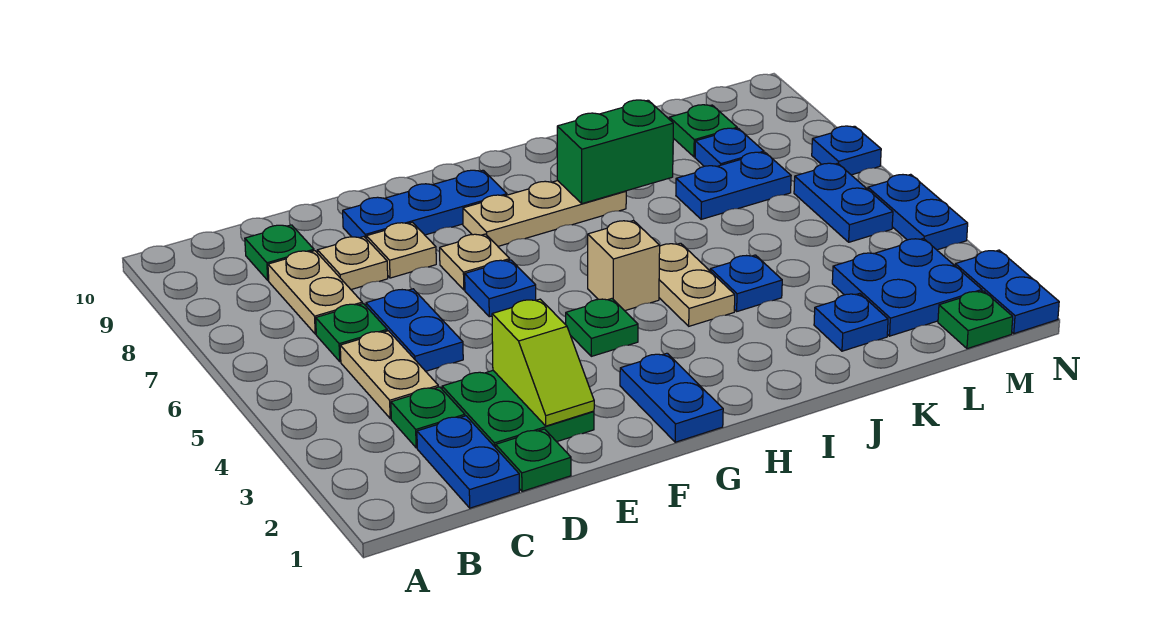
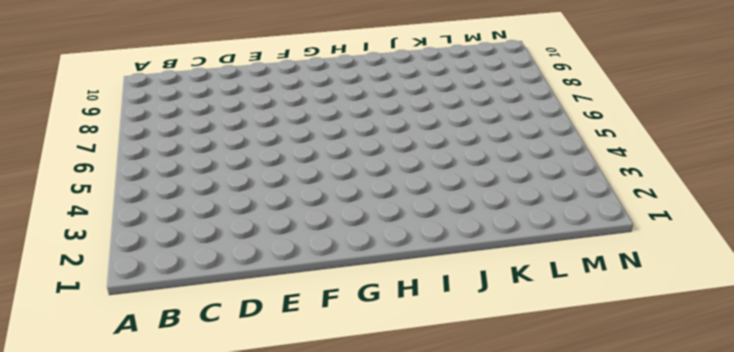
none -> blue plate C1:C2 level 1
none -> green plate C3 level 1
none -> tan plate C4:C5 level 1
none -> green plate C6 level 1

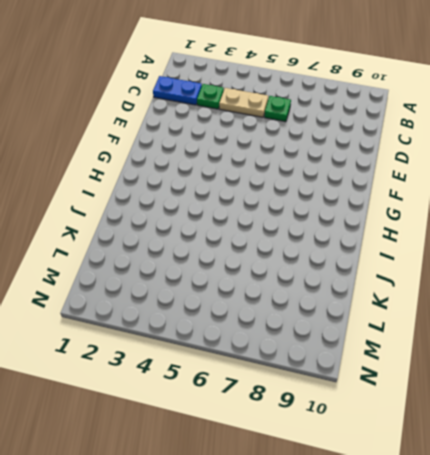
none -> tan plate C7:C8 level 1
none -> green plate C9 level 1
none -> green plate D1 level 1
none -> green plate D2:E3 level 1

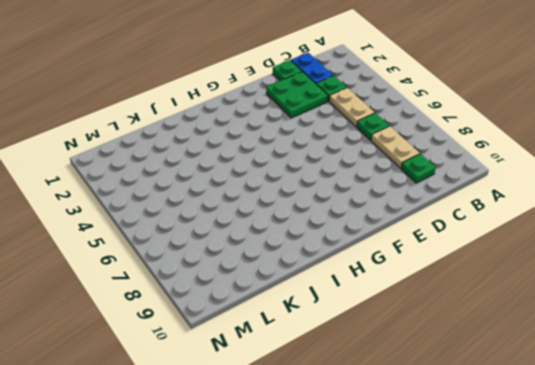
none -> blue plate D5:D6 level 1
none -> tan plate D8 level 1
none -> tan plate E8 level 1
none -> blue plate E9:G9 level 1

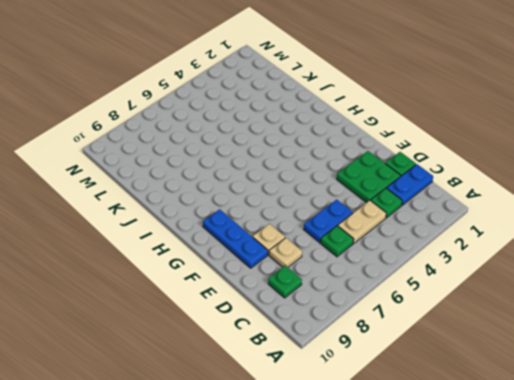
none -> tan plate C7:C8 level 1
none -> blue plate F6 level 1
none -> tan plate F7 level 1
none -> blue plate G1:G2 level 1

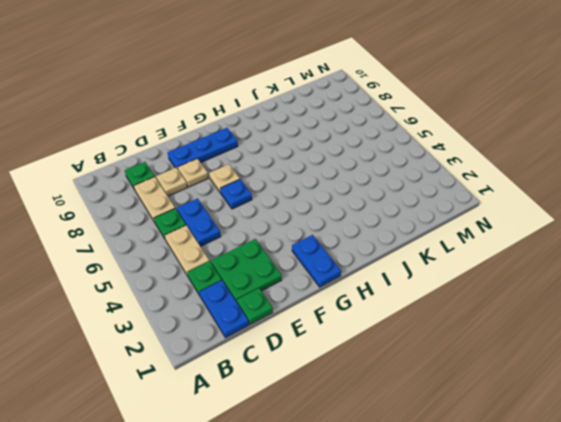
none -> green plate G4 level 1
none -> tan plate G8:I8 level 1
none -> tan brick H5 level 1
none -> tan plate I4:I5 level 1

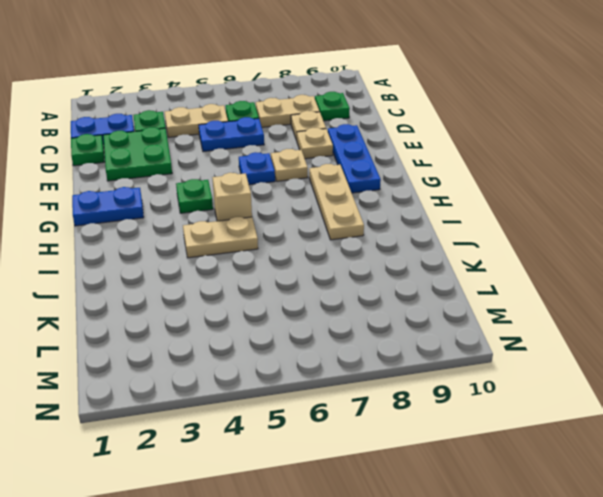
none -> blue plate J4 level 1
none -> blue plate K2 level 1
none -> blue plate K7:L7 level 1
none -> blue plate L2:M3 level 1

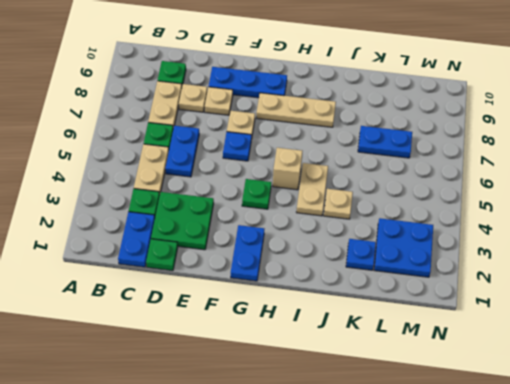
tan plate J4 level 1 -> blue plate J4 level 1
none -> blue plate L8 level 1
none -> green plate L9 level 1
none -> green plate M1 level 1
none -> blue plate M5:M6 level 1

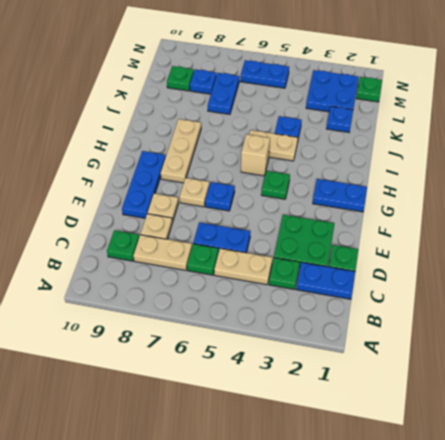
none -> blue plate N1:N2 level 1
none -> blue plate N4:N5 level 1
none -> blue plate N7 level 1
none -> lime slope E2:E3 level 2 top 3

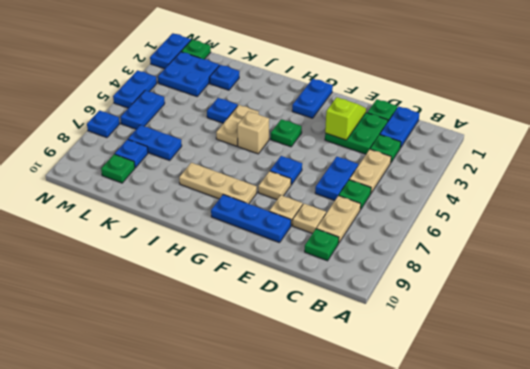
none -> green brick I8:J8 level 2

